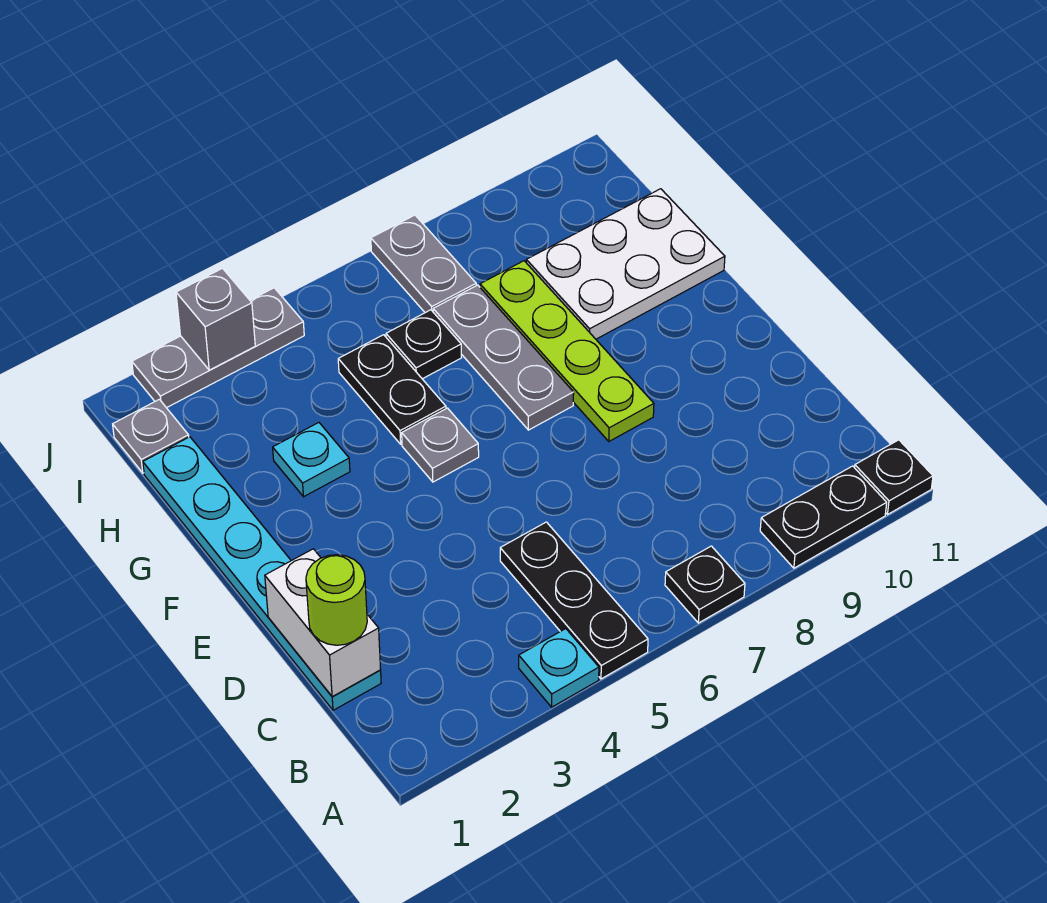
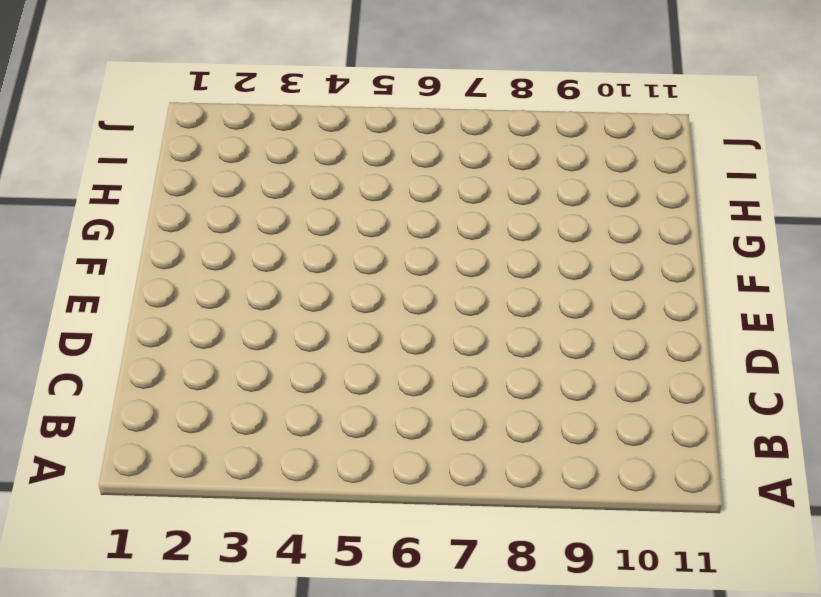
none -> cyan plate A4 level 1
none -> black plate A5:C5 level 1
none -> black plate A7 level 1

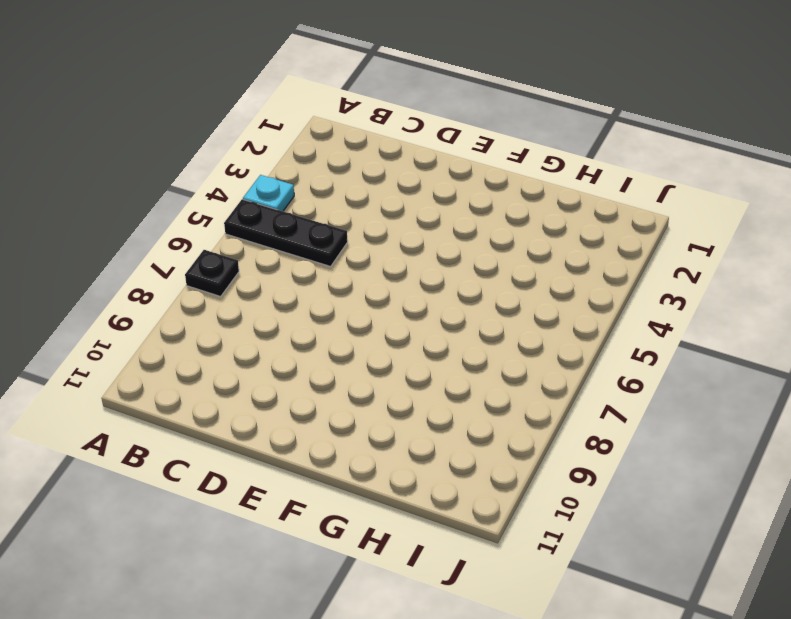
none -> black plate A9:A10 level 1
none -> black plate A11 level 1
none -> cyan plate C1:H1 level 1

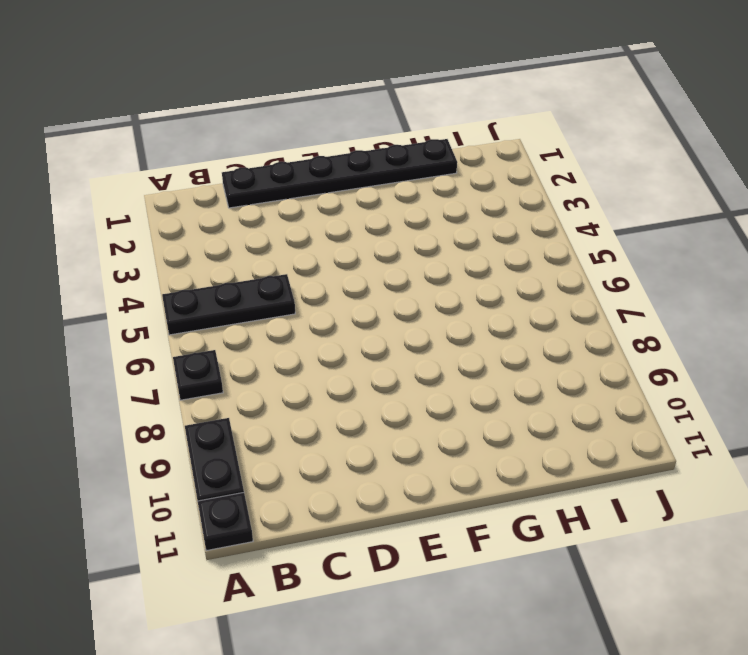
black plate C1:H1 level 1 -> cyan plate C1:H1 level 1
none -> cyan plate A4 level 1
none -> lime plate E8:H8 level 1
none -> grey plate F5 level 1

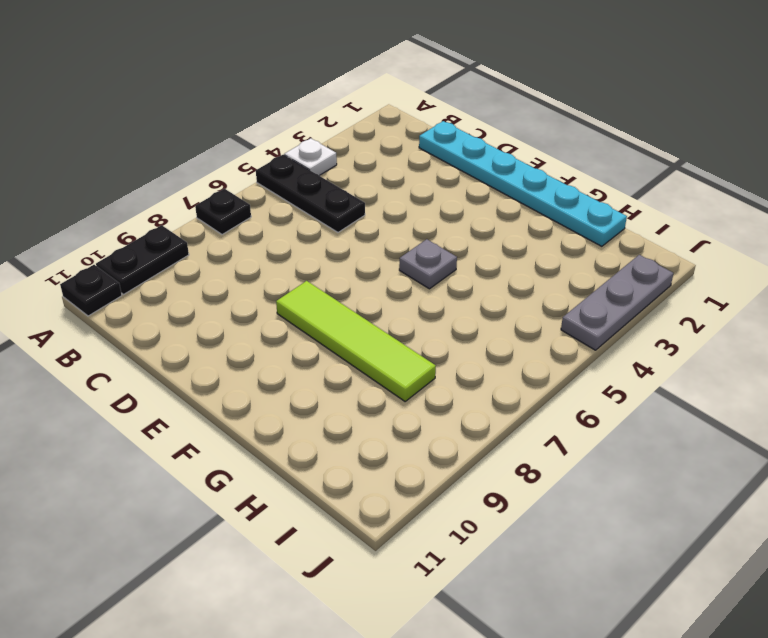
white plate A4 level 1 -> cyan plate A4 level 1
lime tile E8:H8 level 1 -> lime plate E8:H8 level 1
none -> grey plate F7:H7 level 1
none -> cyan plate G3 level 1
none -> black plate G5:H5 level 1

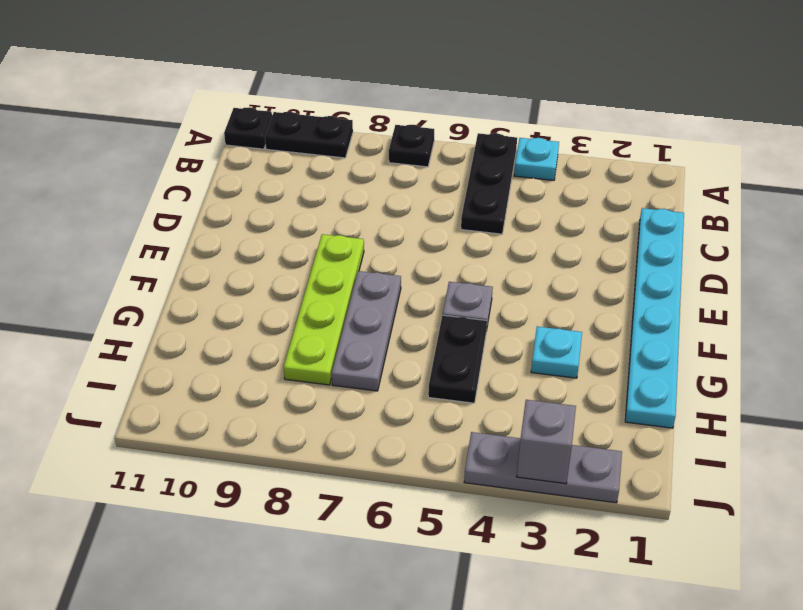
none -> white plate G9:H11 level 1
none -> black plate H6 level 1
none -> grey plate I1 level 1

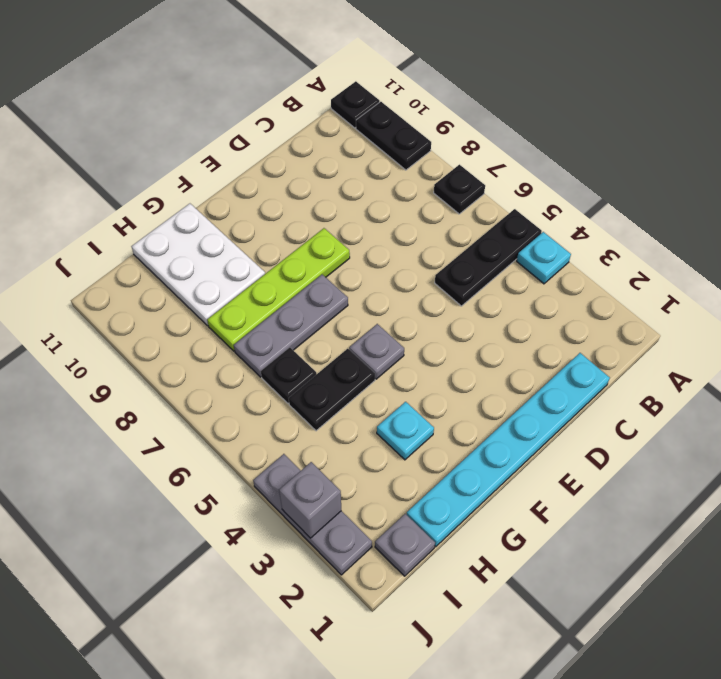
none -> grey plate I7:J7 level 1
none -> white brick C1:D1 level 2
none -> lime round brick C1 level 3

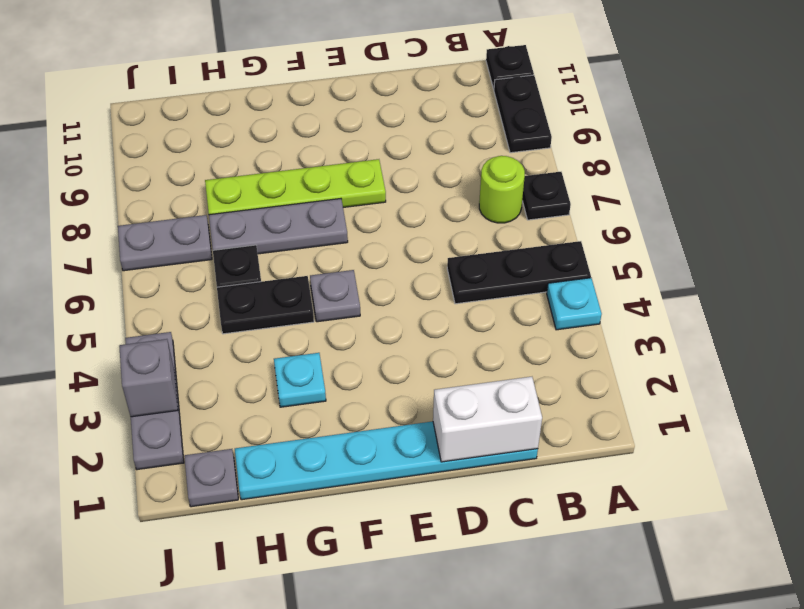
lime round brick B7 level 1 -> lime round brick C1 level 3
none -> white plate G9:H11 level 1

